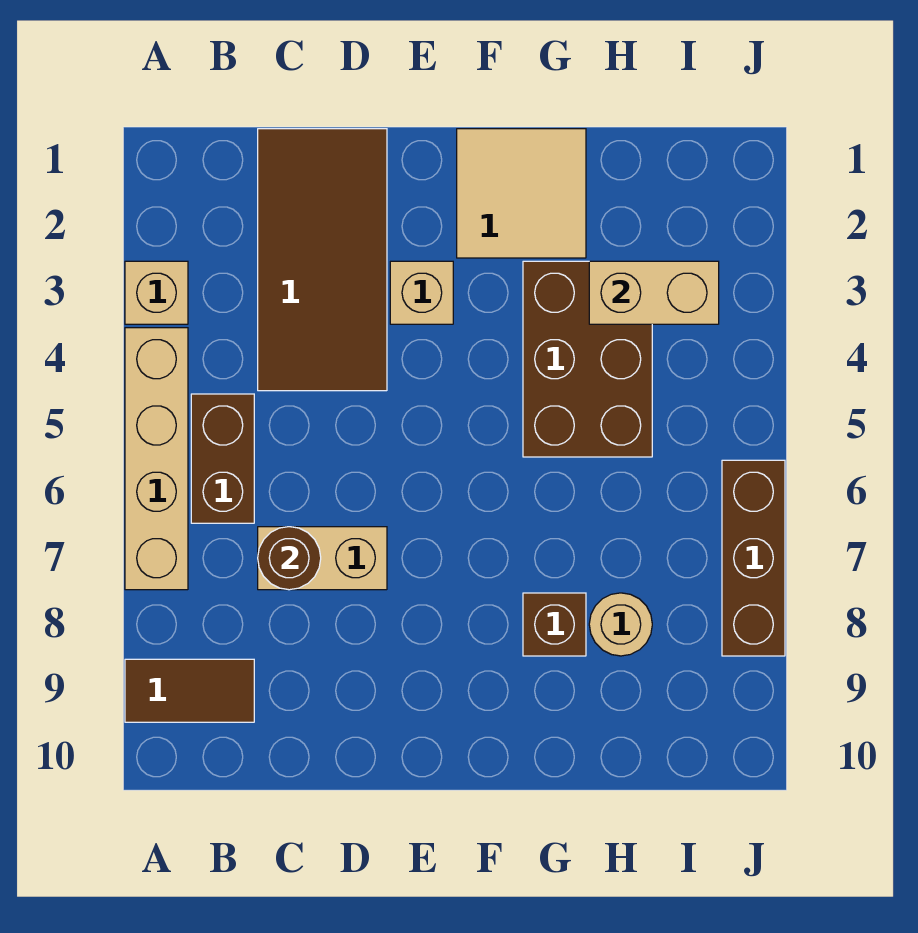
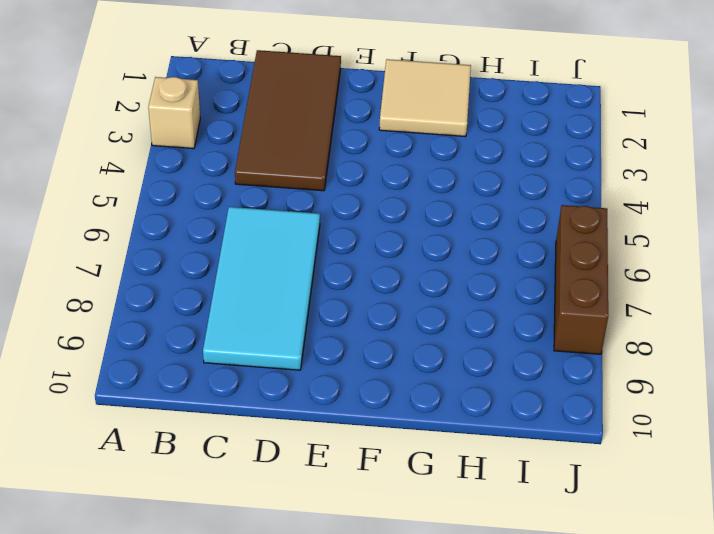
cyan tile C6:D9 level 1 -> tan brick C7:D7 level 1
none -> tan brick A4:A7 level 1
none -> brown tile A9:B9 level 1
none -> brown brick B5:B6 level 1

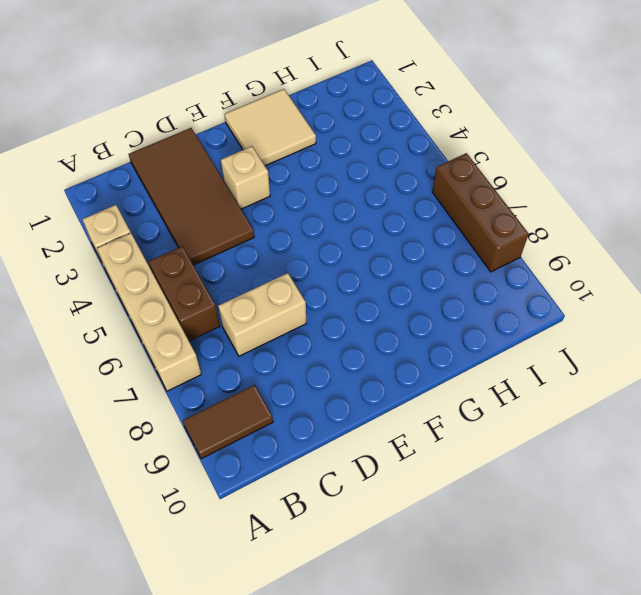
none -> brown brick G3:H5 level 1
none -> brown brick G8 level 1
none -> tan round brick H8 level 1

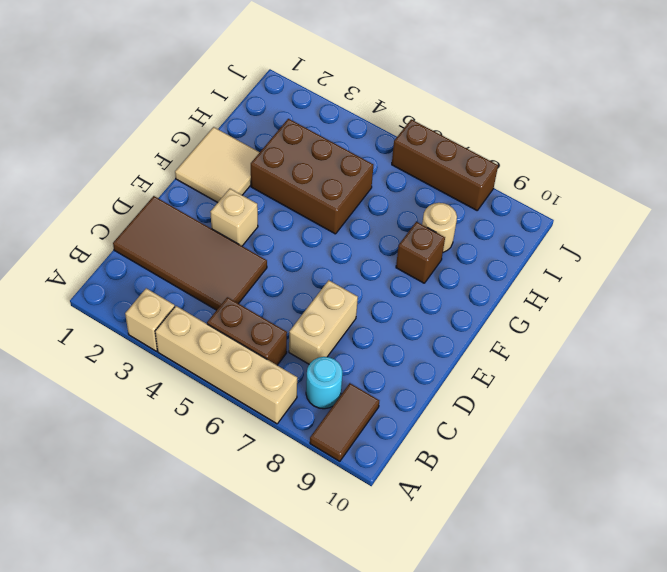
cyan round brick B8 level 1 -> none
none -> brown round brick C7 level 2
none -> tan brick H3:I3 level 2

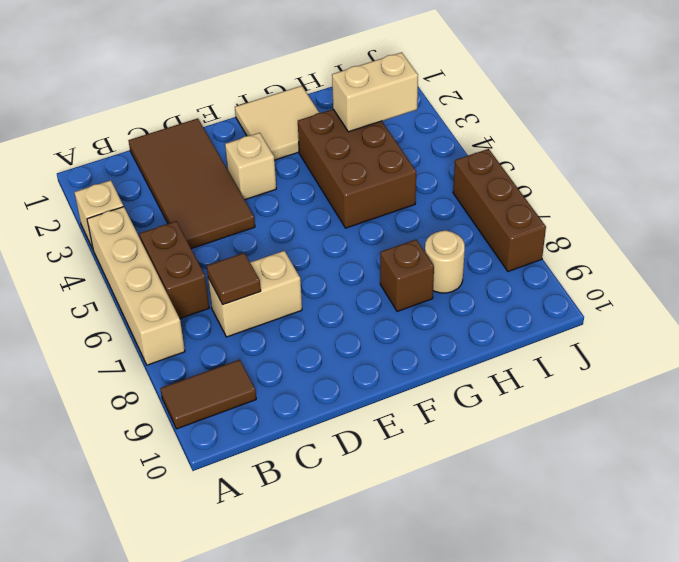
brown tile C7 level 2 -> brown round brick C7 level 2

